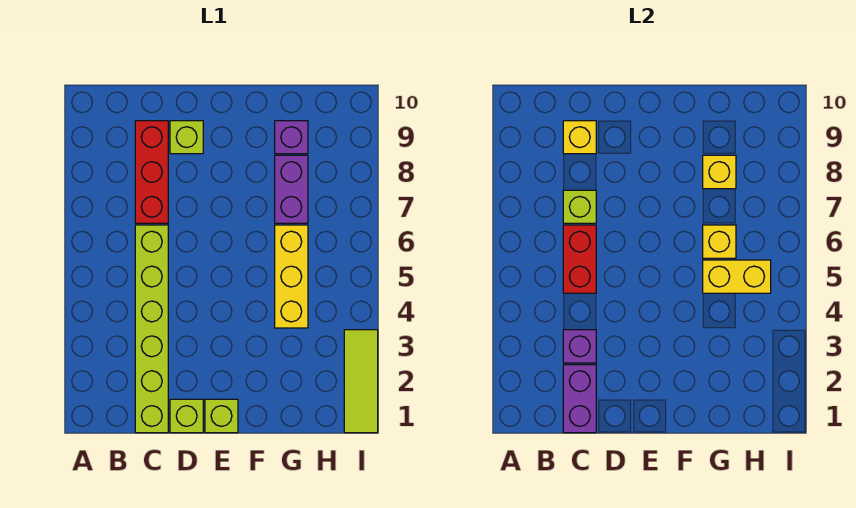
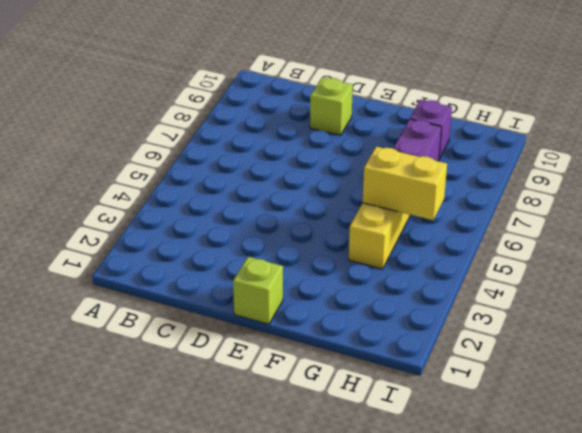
none -> lime brick C1:C6 level 1
none -> red brick C7:C9 level 1
none -> lime brick D1 level 1

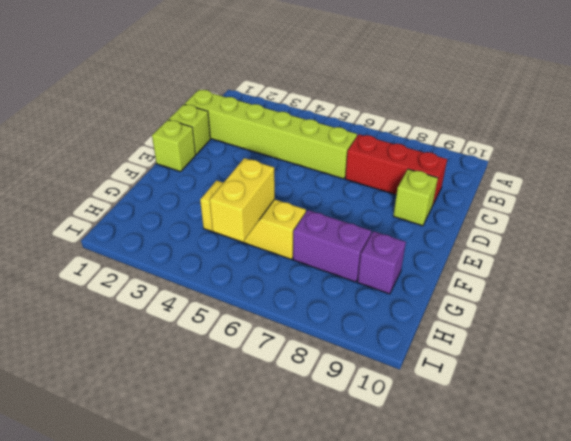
none -> lime tile I1:I3 level 1
none -> purple brick C1:C2 level 2
none -> purple brick C3 level 2

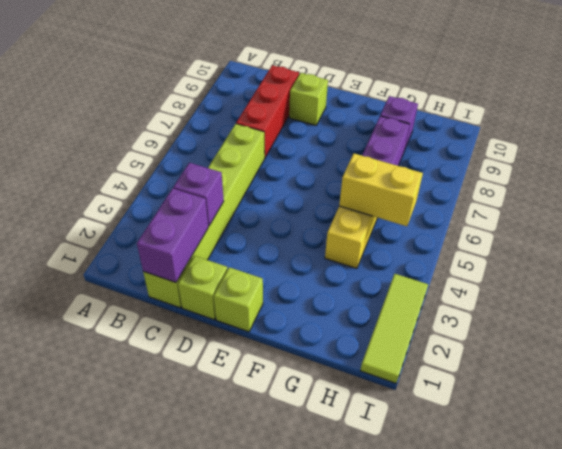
none -> red brick C5:C6 level 2
none -> lime brick C7 level 2
none -> yellow brick C9 level 2

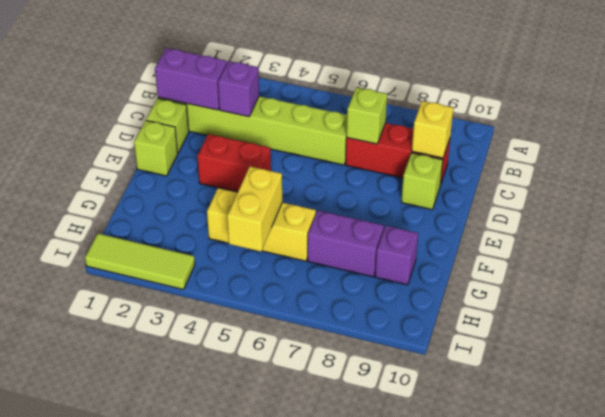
red brick E3:E4 level 1 -> red brick C5:C6 level 2
none -> yellow brick G6 level 2
none -> yellow brick G8 level 2

